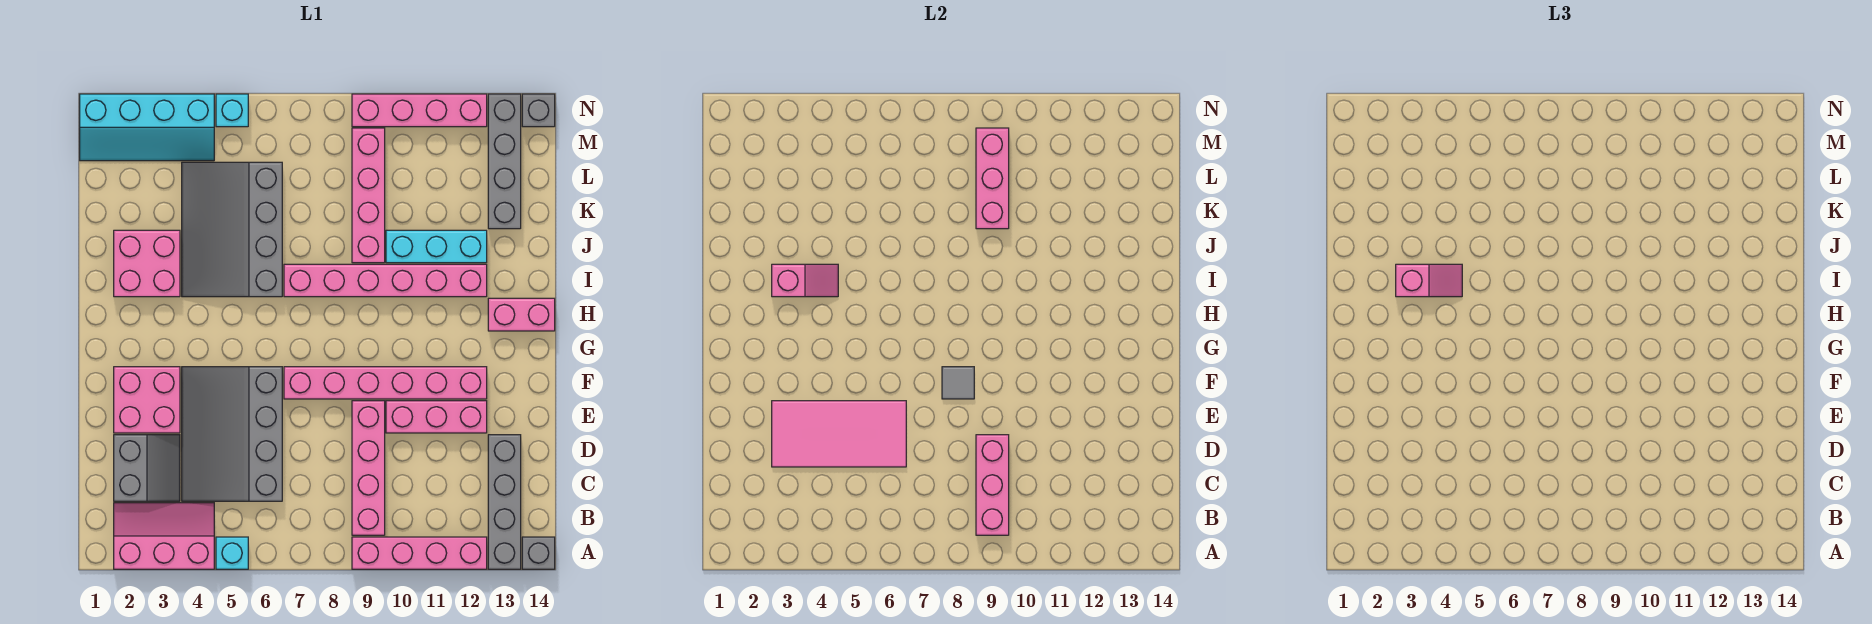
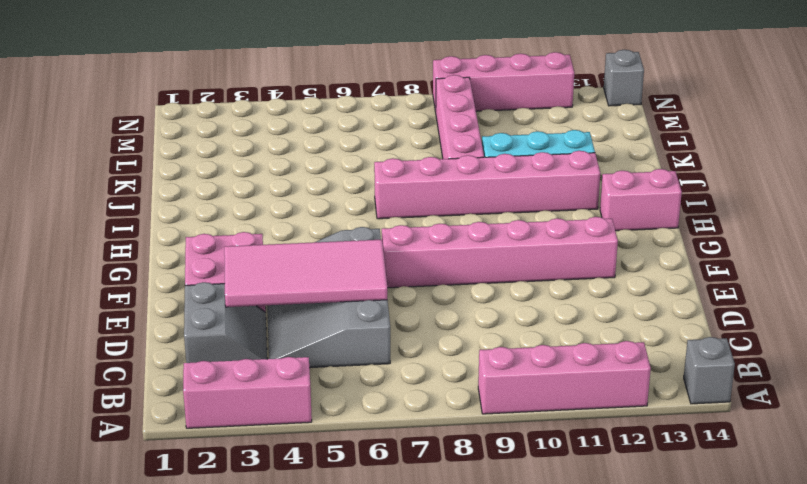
none -> cyan brick A5 level 1
none -> grey brick A13:D13 level 1
none -> pink brick B9:E9 level 1

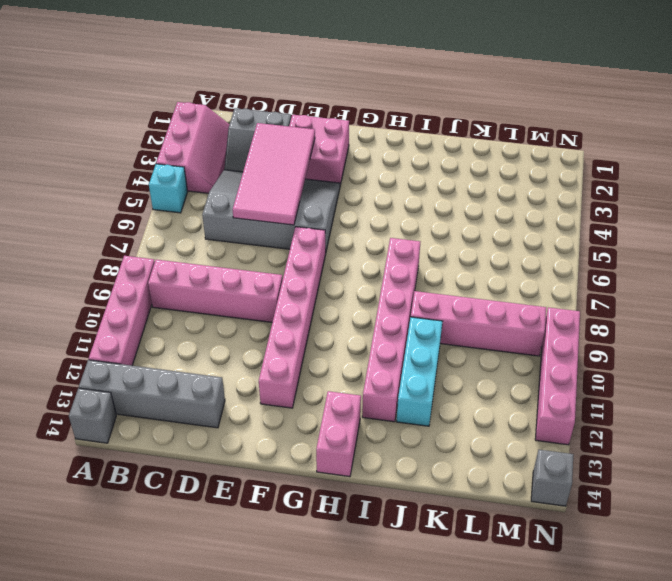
none -> pink brick E10:E12 level 1
none -> pink brick I2:J3 level 1
none -> grey slope I4:L6 level 1 top 6

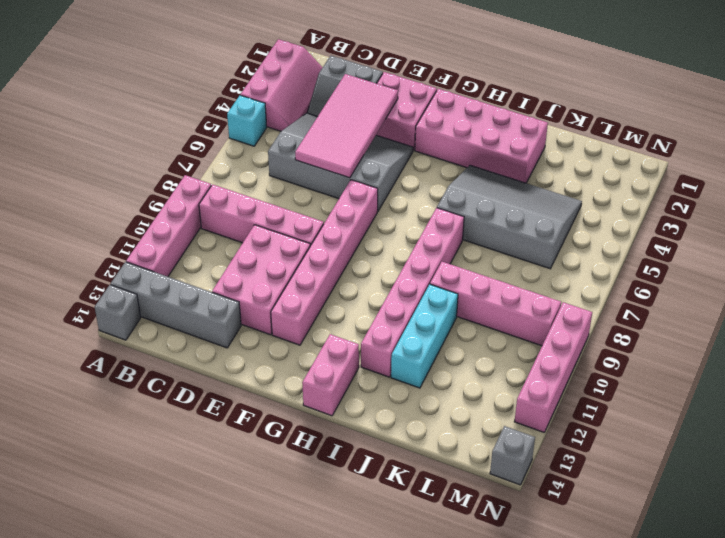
pink brick D10:E12 level 1 -> pink brick E10:E12 level 1
pink brick G2:J3 level 1 -> pink brick I2:J3 level 1
none -> grey brick K13:N13 level 1
none -> cyan slope M1:N4 level 1 top N
none -> cyan brick N5 level 1

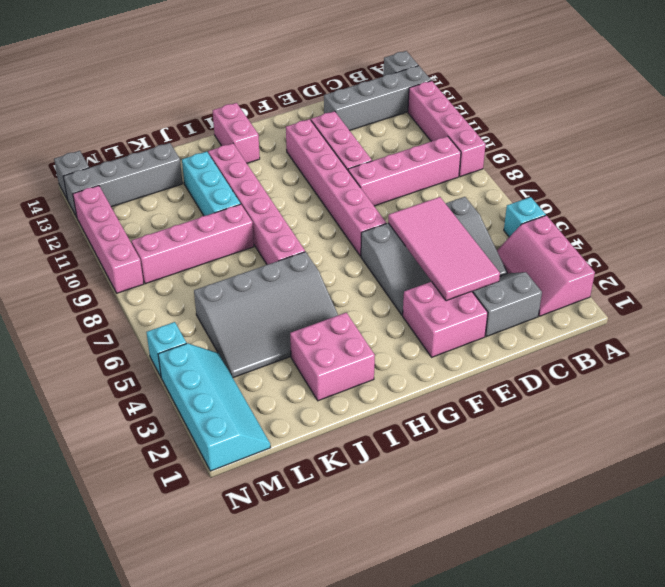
none -> pink brick B9:D9 level 2
none -> grey tile F8 level 2
none -> pink slope I3:I4 level 2 top 3

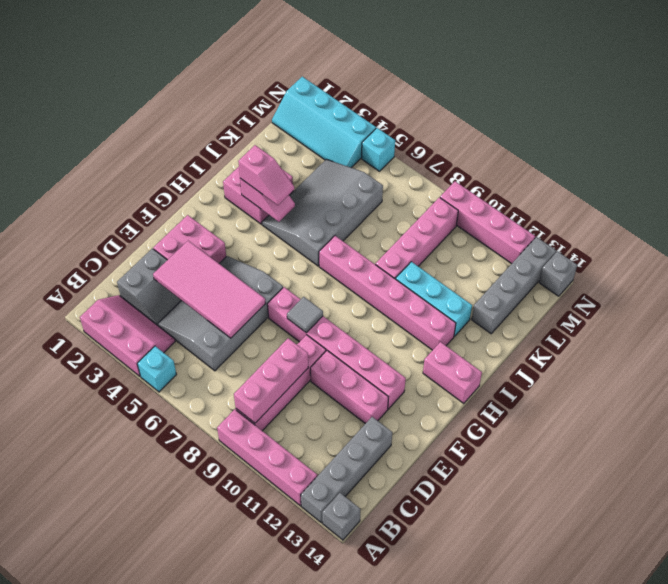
none -> pink brick K9:M9 level 2

